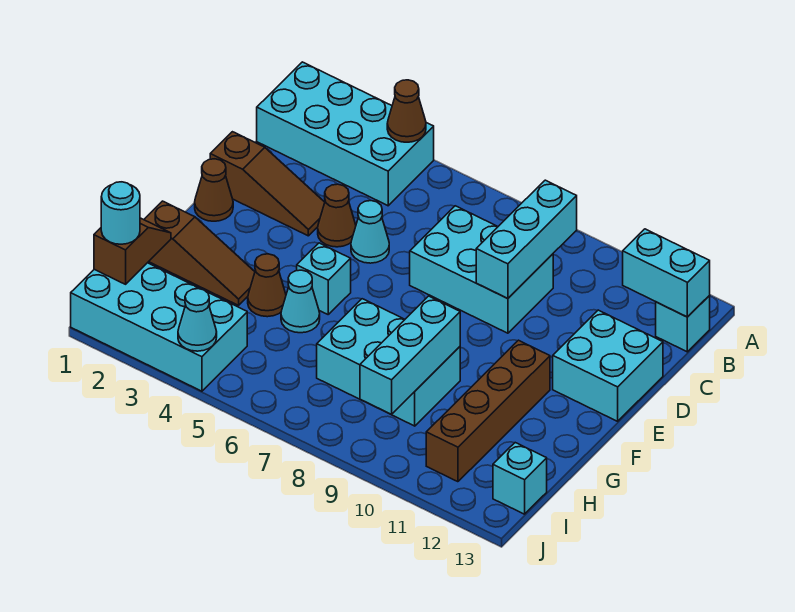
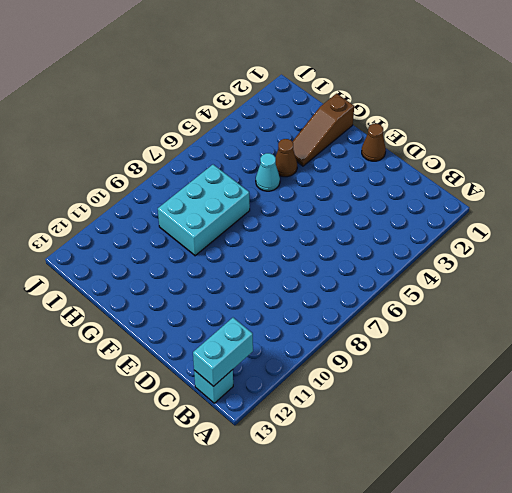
none -> cyan brick A1:B4 level 1
none -> cyan brick C7:D9 level 1
none -> brown slope D1:D3 level 1 top 1

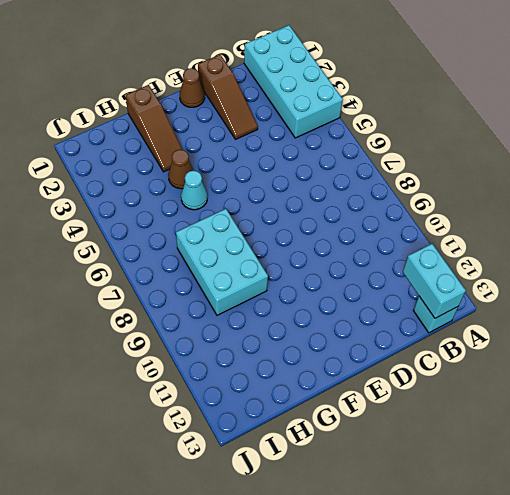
none -> cyan brick C7:D9 level 1
none -> brown cone D4 level 1
none -> cyan cone D5 level 1

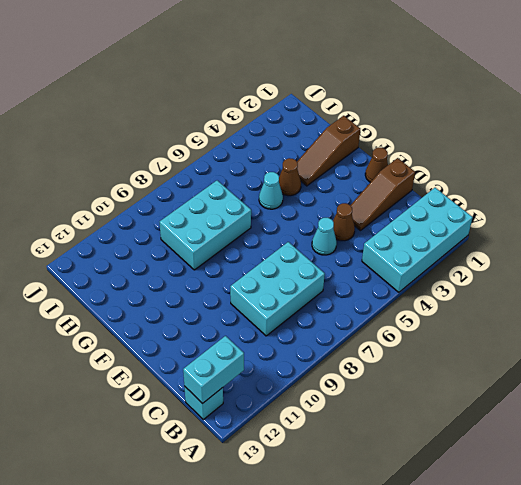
none -> cyan brick D12:E13 level 1
none -> cyan brick F5 level 1
none -> brown brick F11:I11 level 1

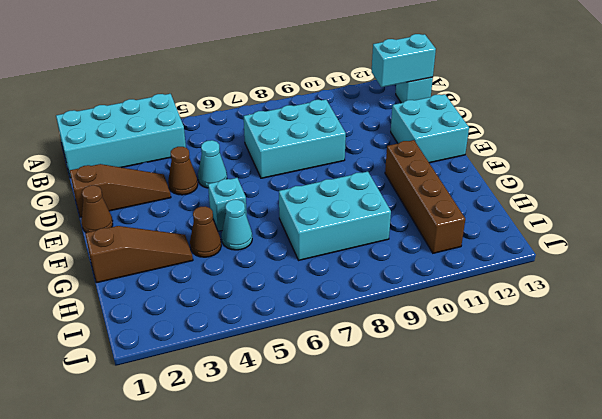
none -> cyan brick I1:J4 level 1
none -> cyan brick I13 level 1
none -> brown cone A4 level 2

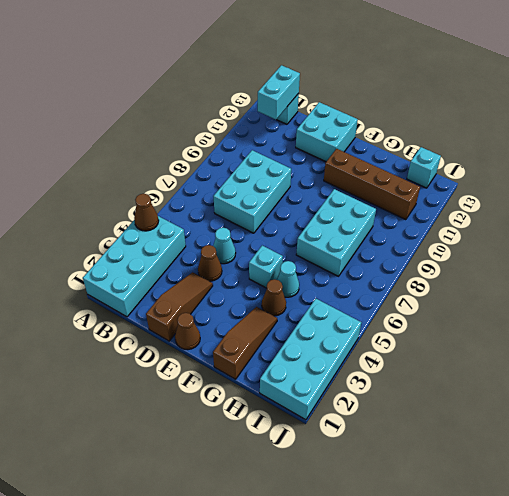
none -> cyan brick B9:D9 level 2
none -> cyan brick G9:I9 level 2
none -> brown slope H1:I1 level 2 top I

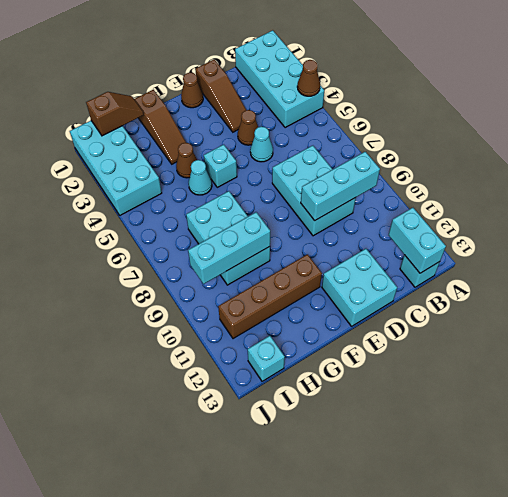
none -> cyan cone J4 level 2
none -> cyan round brick I1 level 3

